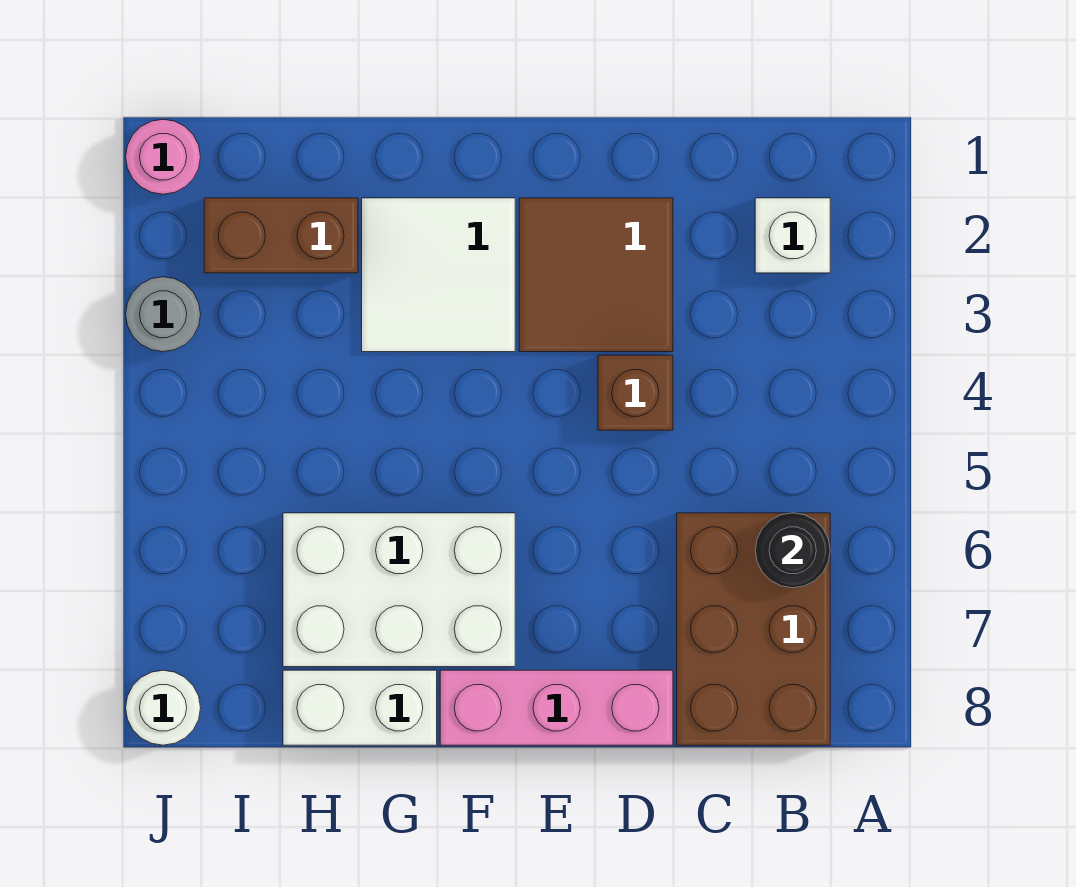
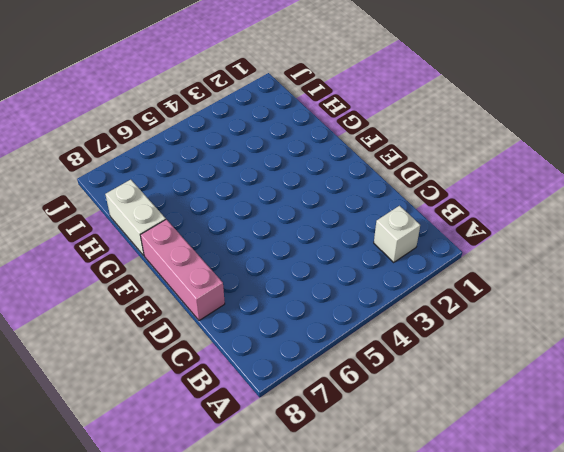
none -> brown brick B6:C8 level 1
none -> brown tile D2:E3 level 1
none -> brown brick D4 level 1

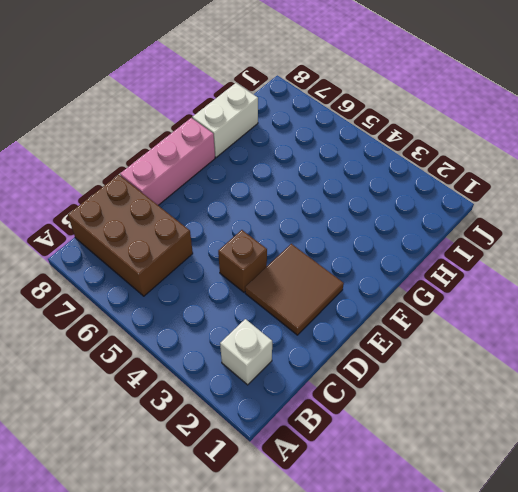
none -> white tile F2:G3 level 1
none -> white brick F6:H7 level 1
none -> brown brick H2:I2 level 1

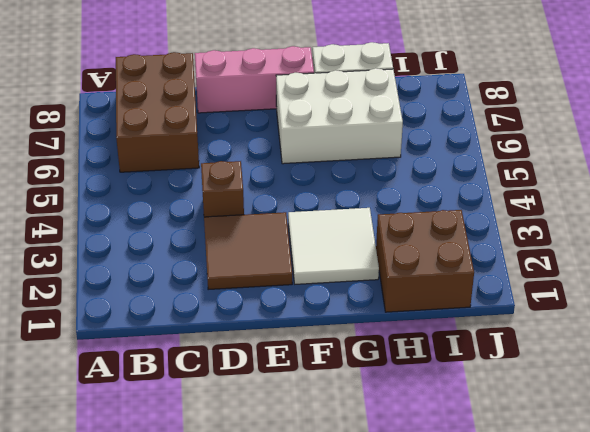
brown brick H1:I2 level 1 -> brown brick H2:I2 level 1
none -> white brick B2 level 1
none -> pink round brick J1 level 1
none -> grey round brick J3 level 1

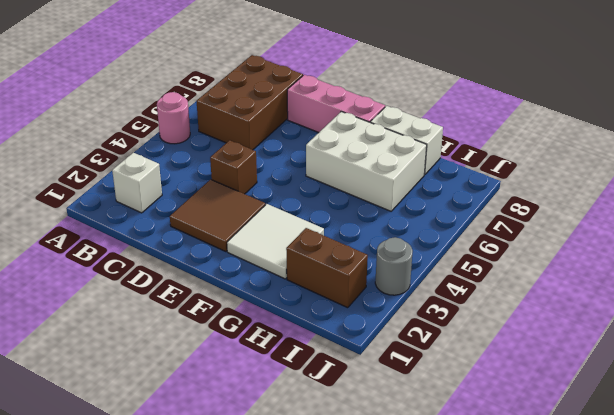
pink round brick A5 level 1 -> pink round brick J1 level 1
none -> white round brick J8 level 1
none -> black round brick B6 level 2

